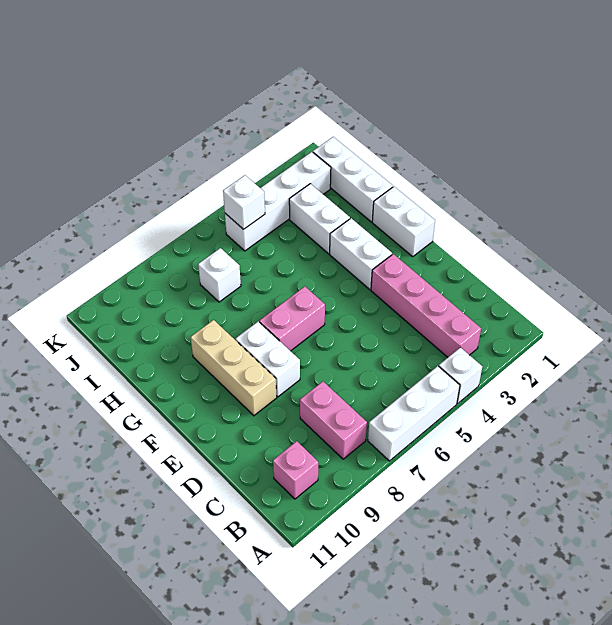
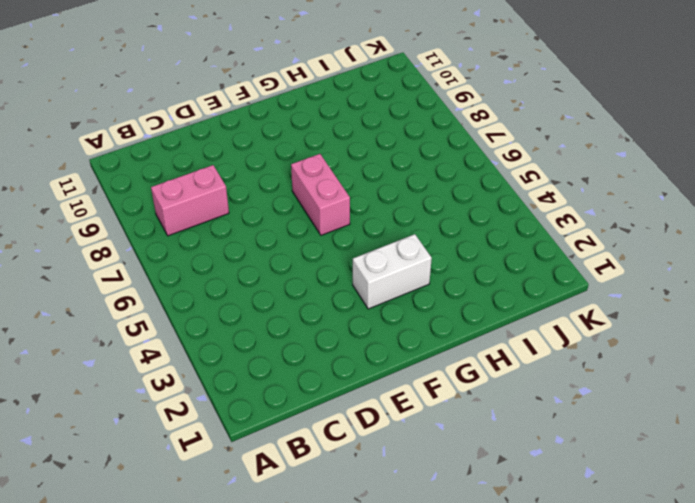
none -> white brick A4 level 1
none -> white brick A5:A7 level 1
none -> pink brick B3:E3 level 1

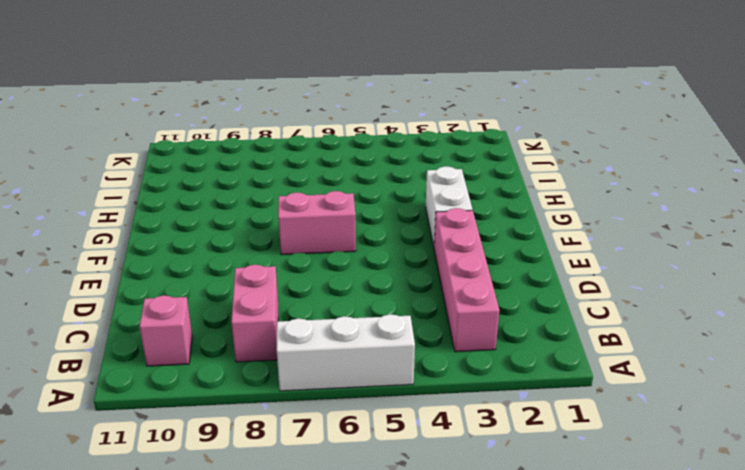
none -> white brick A4 level 1
none -> white brick E8:F8 level 1
none -> tan brick E9:G9 level 1

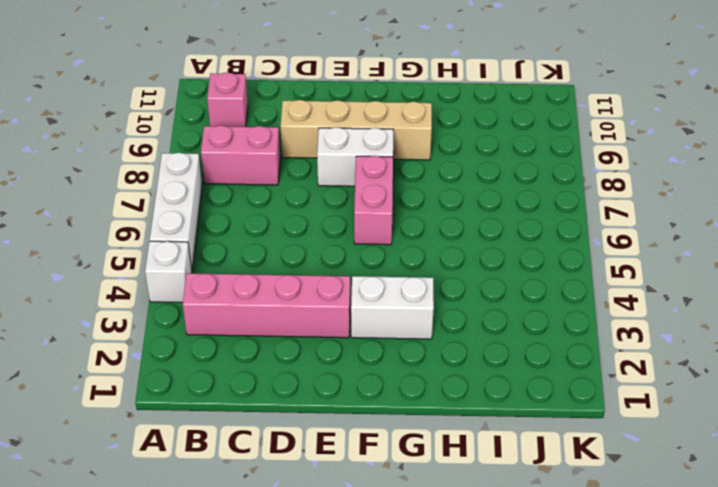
tan brick D9:G9 level 1 -> tan brick E9:G9 level 1
none -> white brick F1:G1 level 1
none -> white brick H1:J1 level 1
none -> white brick H3:I3 level 1

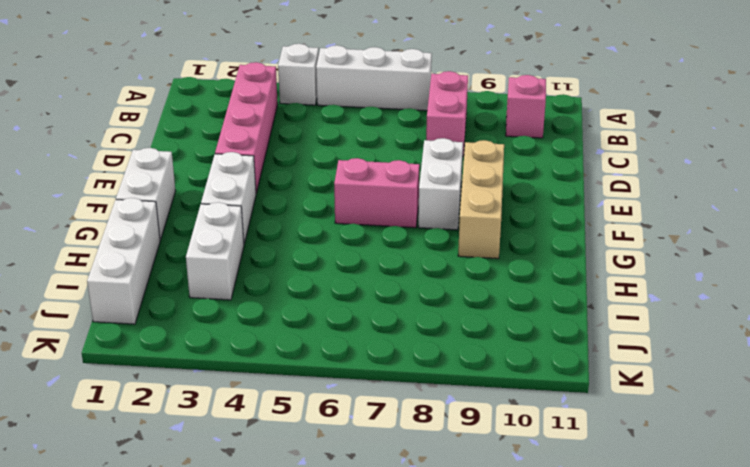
none -> white brick I7 level 1
none -> white brick J2:J5 level 1
none -> white brick J5 level 2

